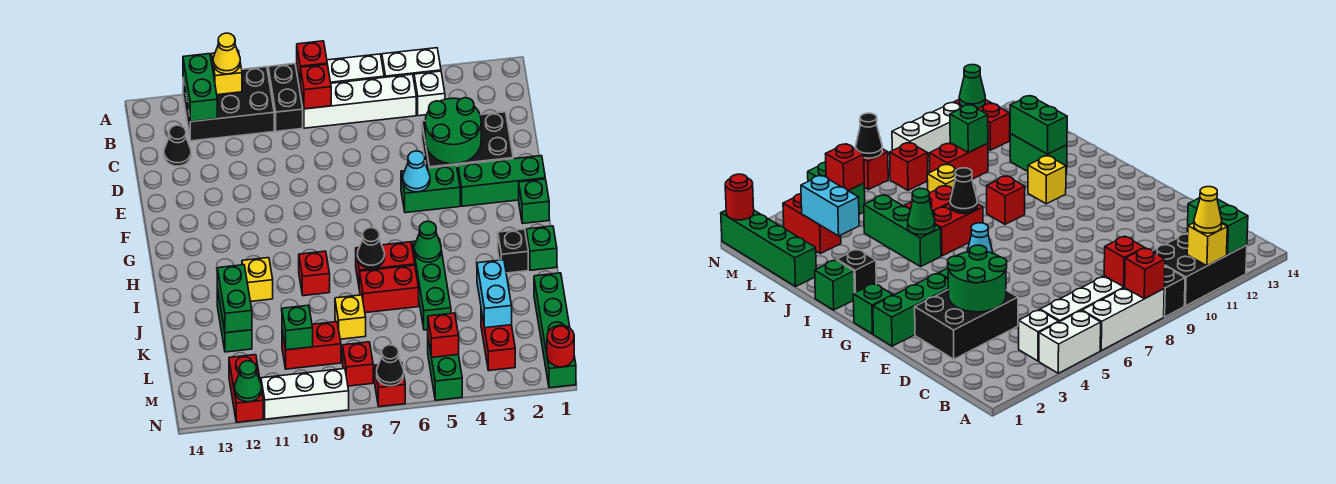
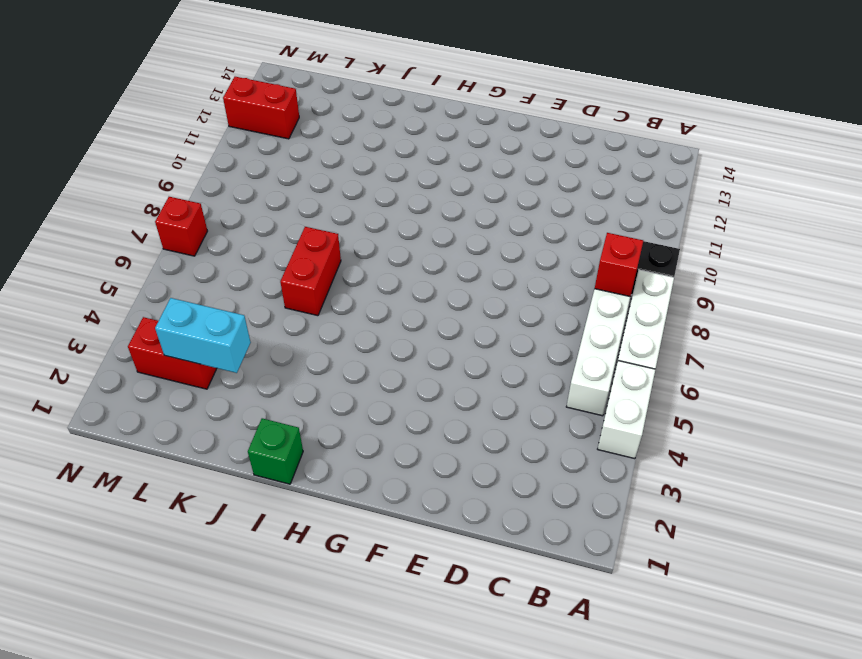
none -> black brick A10:B12 level 1
none -> white brick B4 level 1
none -> black cone C13 level 1
none -> black brick D2:E4 level 1

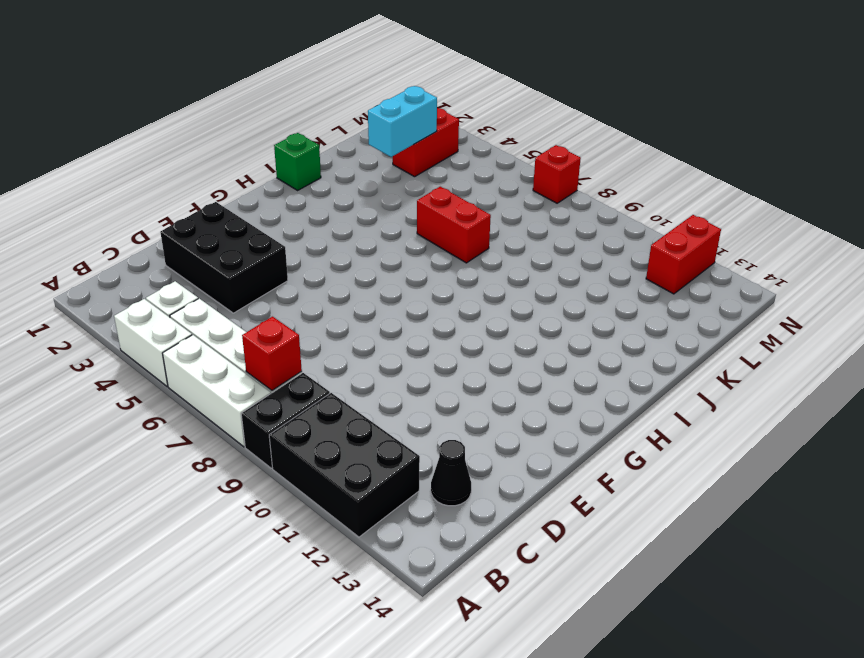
none -> green brick F1:F3 level 1
none -> green brick F4:F5 level 1
none -> green brick G1 level 1
none -> black brick I2 level 1

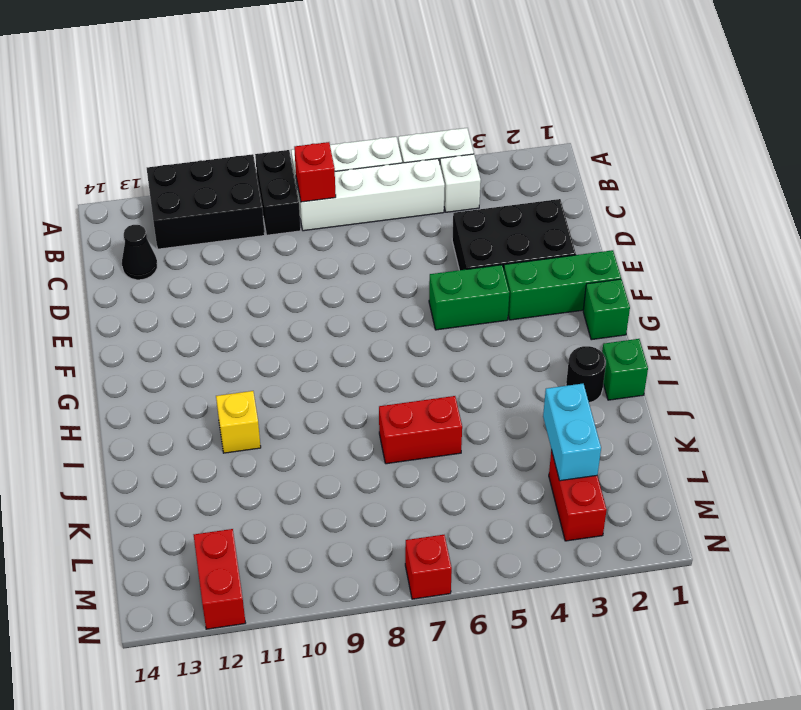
black round brick I2 level 1 -> black brick I2 level 1
none -> green brick I5:K5 level 1
none -> red brick I6:I7 level 1
none -> red brick I9 level 1
none -> green brick J12:K12 level 1

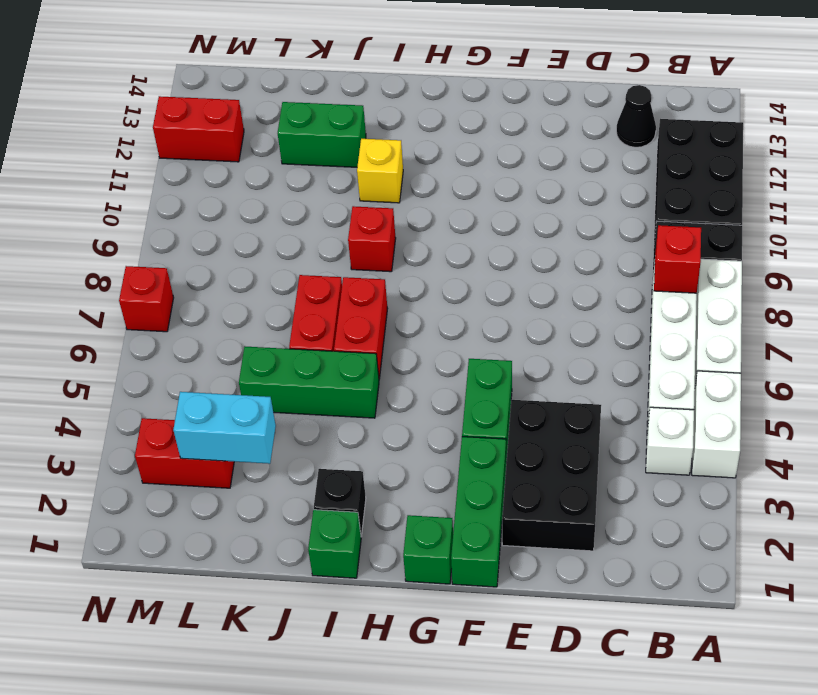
none -> green brick K1:N1 level 1
none -> yellow brick K8 level 1
none -> red brick L9:L10 level 1
none -> green brick M5:N5 level 1

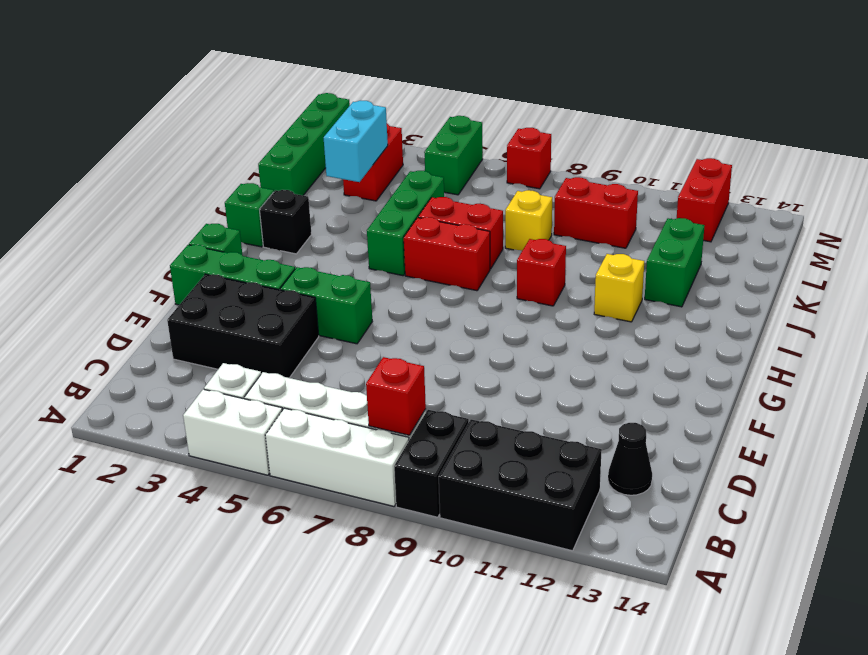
none -> red brick M8 level 1
none -> white brick N9:N11 level 1
none -> red brick A8 level 2
none -> yellow brick A11 level 2

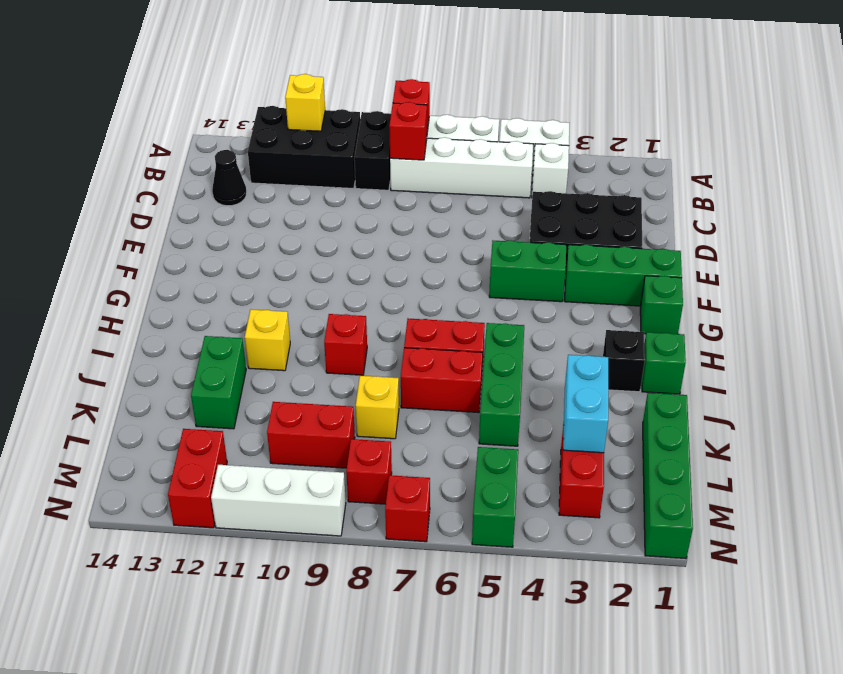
none -> green brick A12:B12 level 2
none -> green round brick D3:E4 level 2
none -> cyan cone F5 level 2
none -> green cone I5 level 2

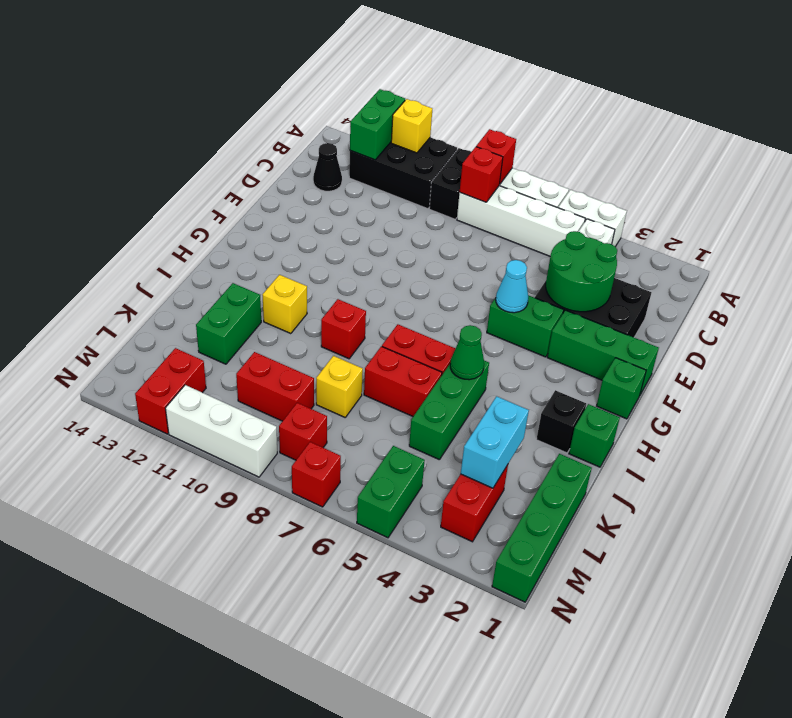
none -> black cone I7 level 2
none -> green brick J12:K12 level 2
none -> green brick L10 level 2
none -> red brick M5 level 2

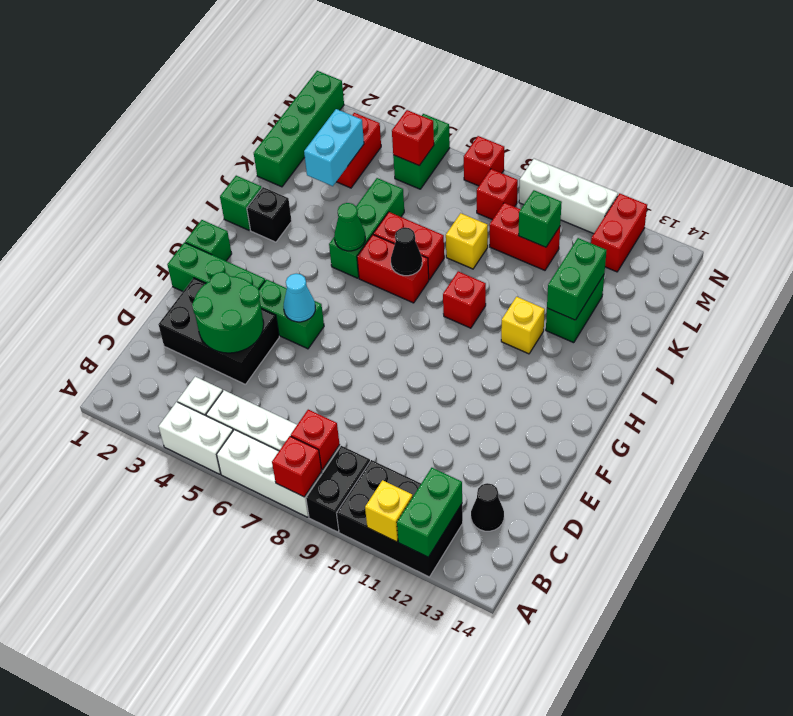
none -> red round brick N1 level 2
none -> black cone N7 level 2
none -> green cone N12 level 2
none -> yellow cone A11 level 3

